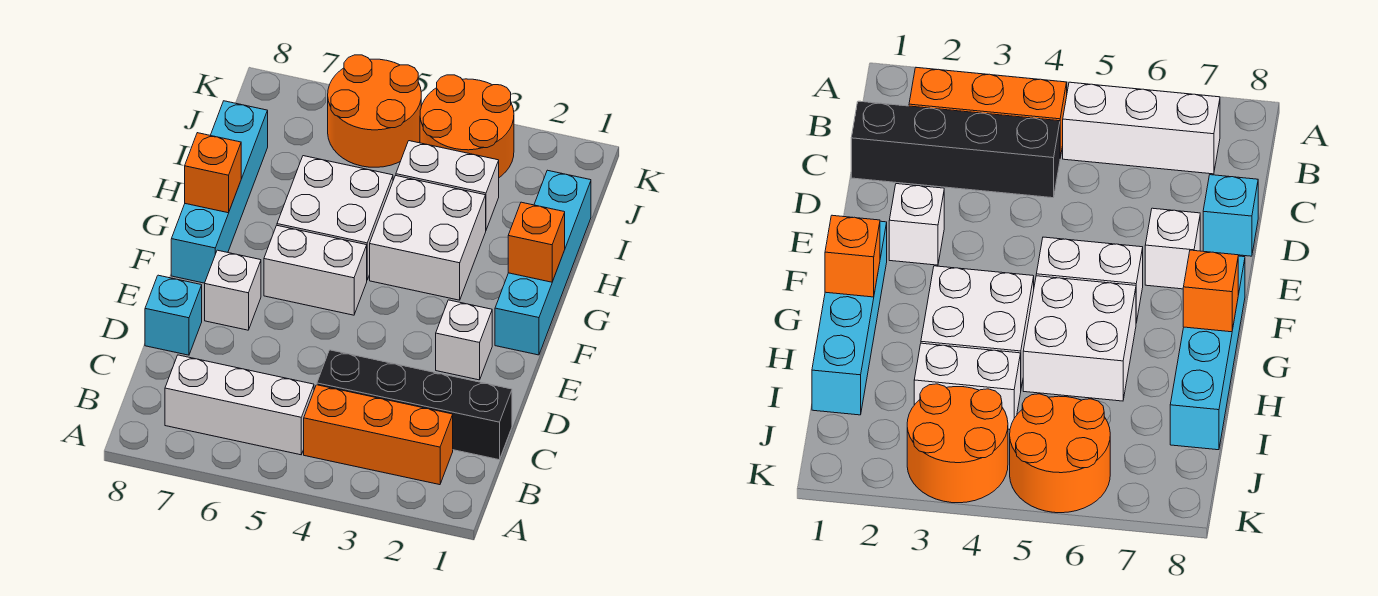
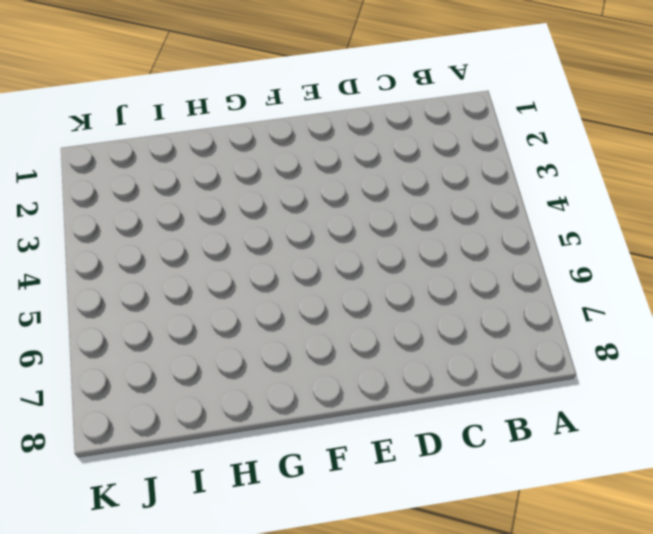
none -> orange brick B2:B4 level 1
none -> white brick B5:B7 level 1
none -> black brick C1:C4 level 1

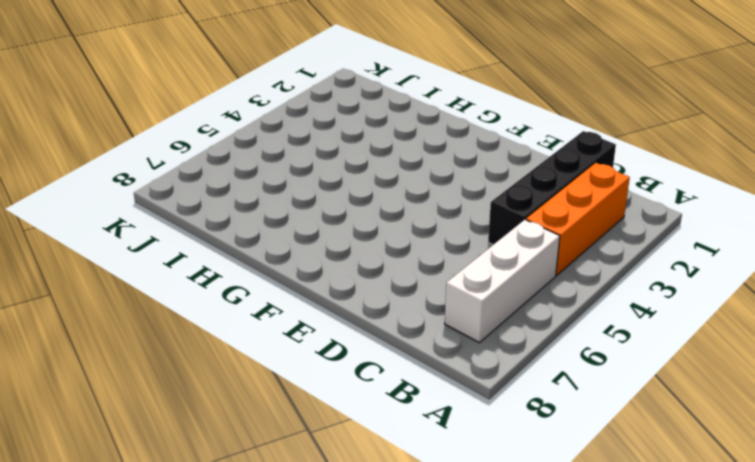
none -> cyan brick D8 level 1
none -> white brick E2 level 1
none -> white brick E7 level 1

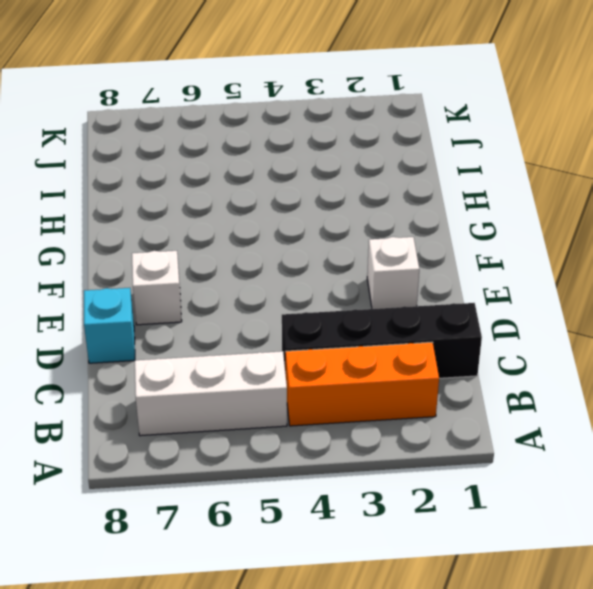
none -> cyan brick F1:I1 level 1
none -> white brick F5:F6 level 1
none -> cyan brick F8:I8 level 1

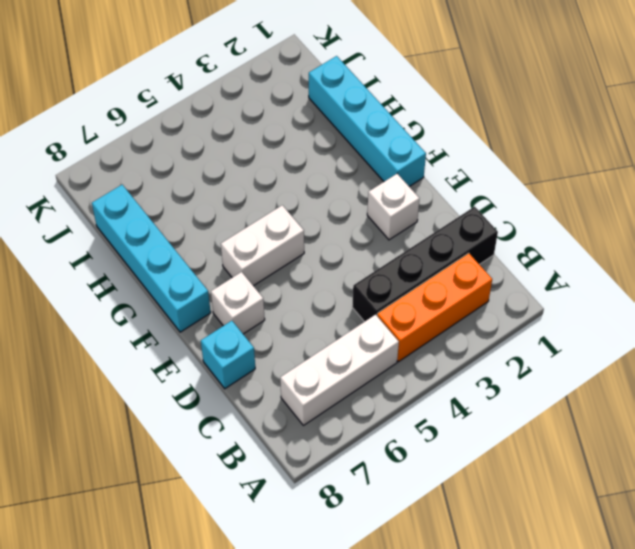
none -> white brick G3:H4 level 1
none -> white brick G5:H6 level 1
none -> white brick I3:I4 level 1

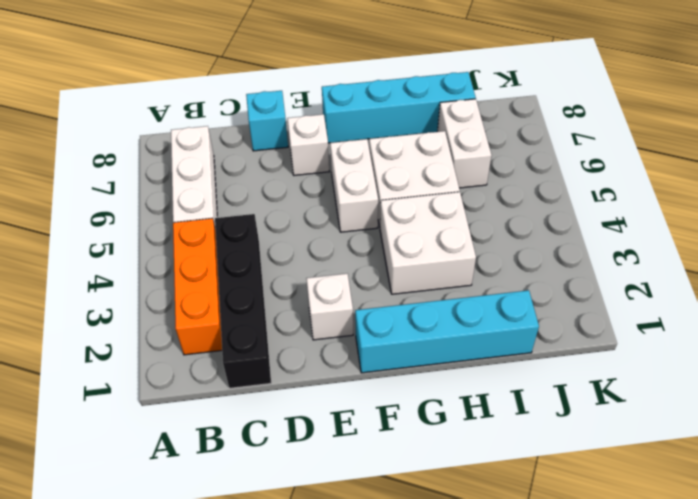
white brick I6:I7 level 1 -> white brick I3:I4 level 1
none -> orange round brick J3:K4 level 1
none -> orange round brick J5:K6 level 1
none -> orange brick G1 level 2

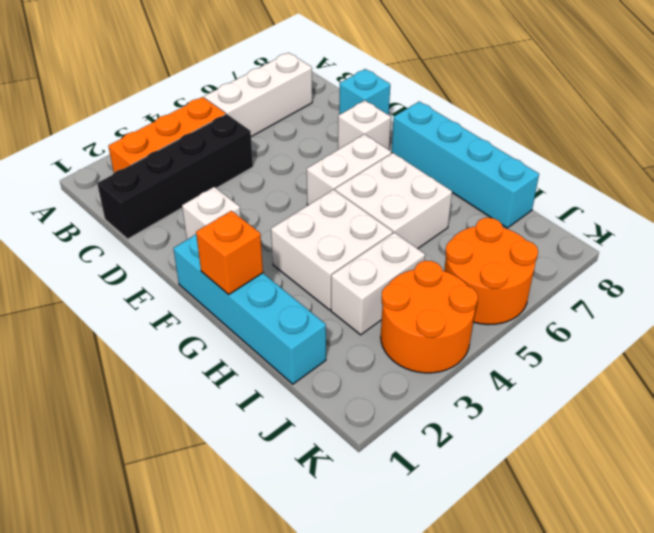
none -> orange brick G8 level 2

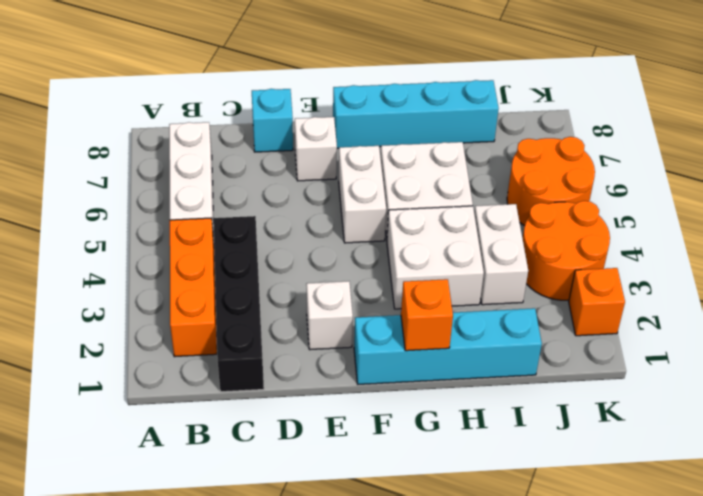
orange brick K2 level 1 -> orange brick G8 level 2

